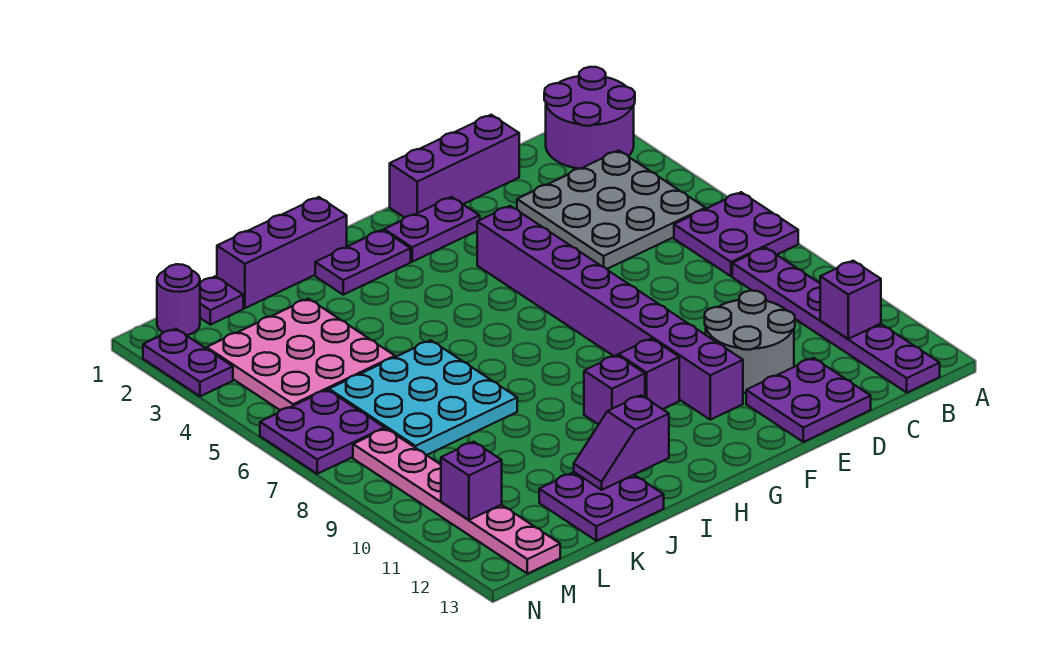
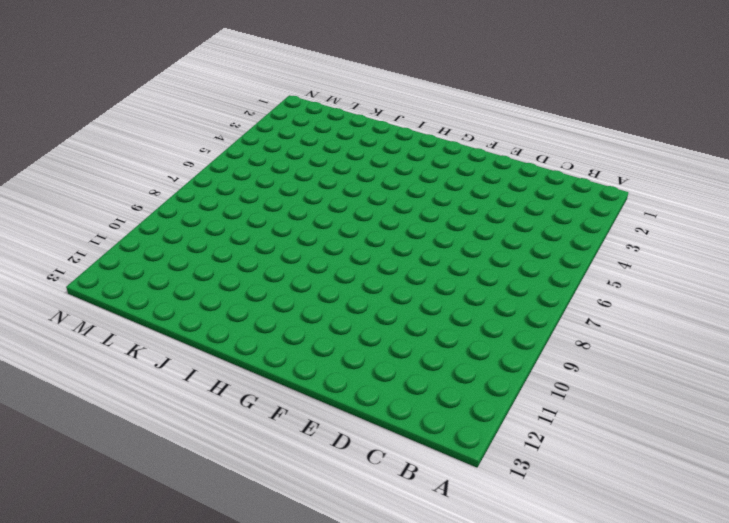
none -> purple round brick A1:B2 level 1
none -> purple plate A6:B7 level 1
none -> grey plate B3:D5 level 1

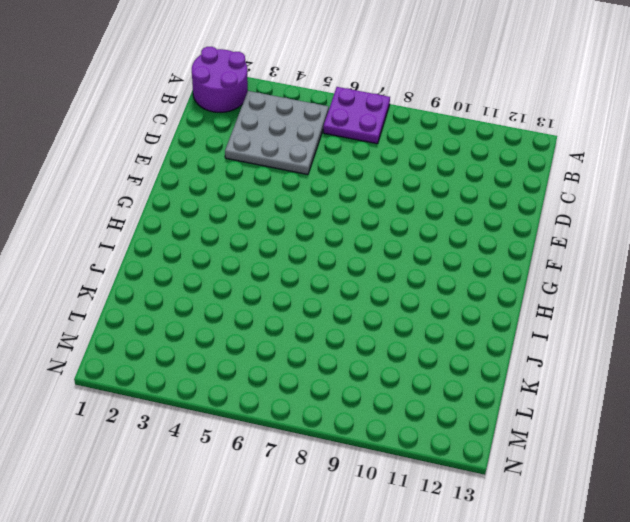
none -> purple plate B8:B13 level 1
none -> purple brick D1:F1 level 1
none -> grey round brick D10:E11 level 1

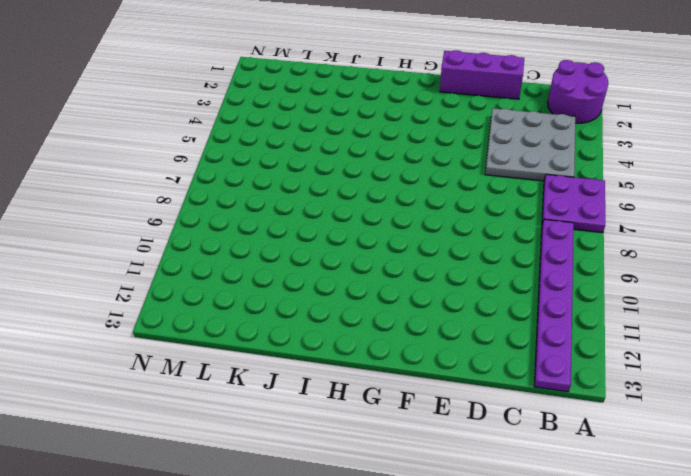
none -> grey round brick D10:E11 level 1
none -> purple plate D12:E13 level 1
none -> purple plate F2:G2 level 1

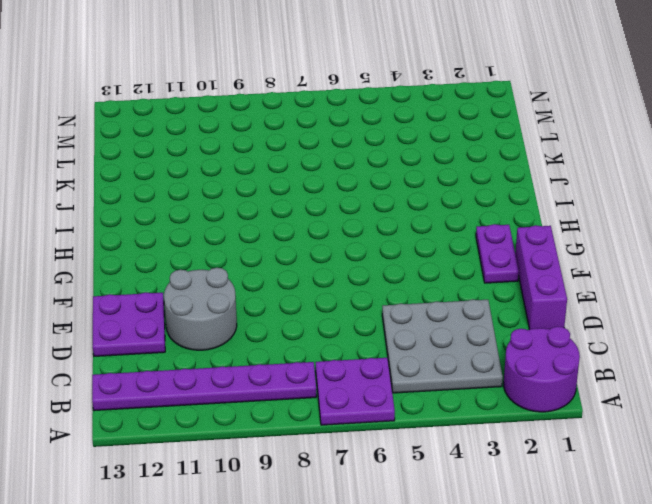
none -> purple brick F4:F11 level 1
none -> purple brick G10 level 1
none -> purple plate H2:I2 level 1

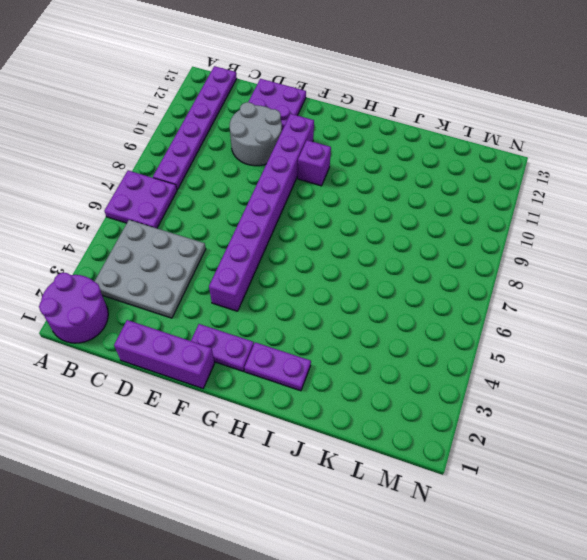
none -> purple brick H10 level 1
none -> purple brick I1:K1 level 1
none -> cyan plate J6:L8 level 1

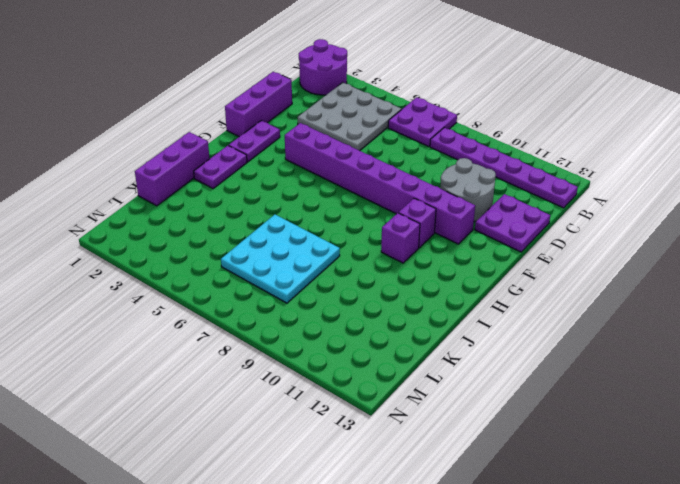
none -> purple plate J12:K13 level 1
none -> pink plate K3:M5 level 1
none -> purple plate L1 level 1

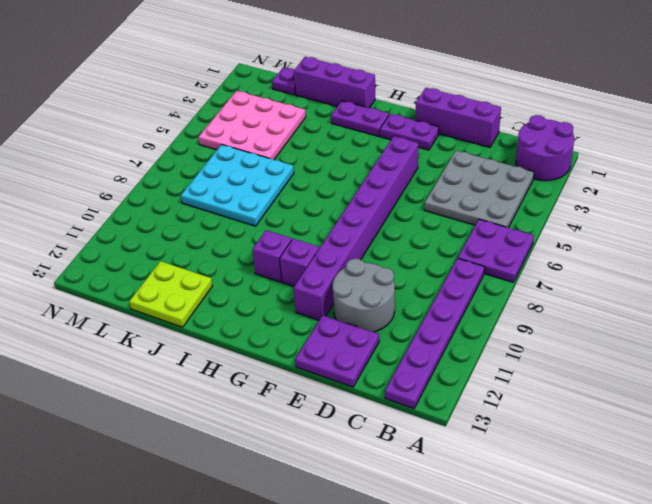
lime plate J12:K13 level 1 -> purple plate J12:K13 level 1
none -> purple round brick M1 level 1
none -> purple plate M6:N7 level 1
none -> pink plate M8:M13 level 1

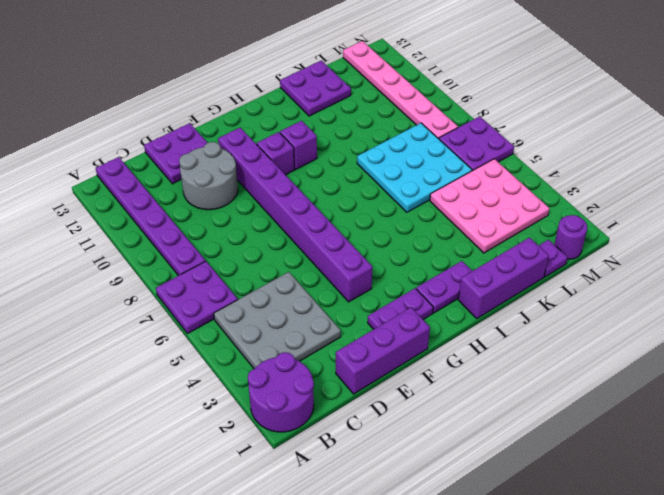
none -> purple plate N2:N3 level 1
none -> purple brick B11 level 2
none -> purple slope I12:J12 level 2 top I

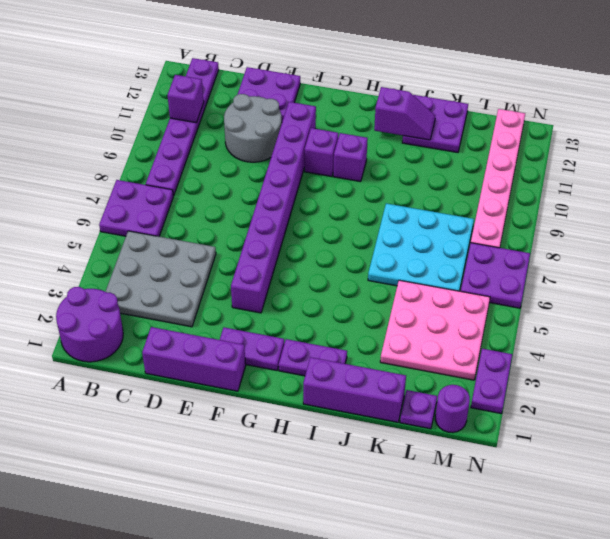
none -> purple brick M11 level 2

